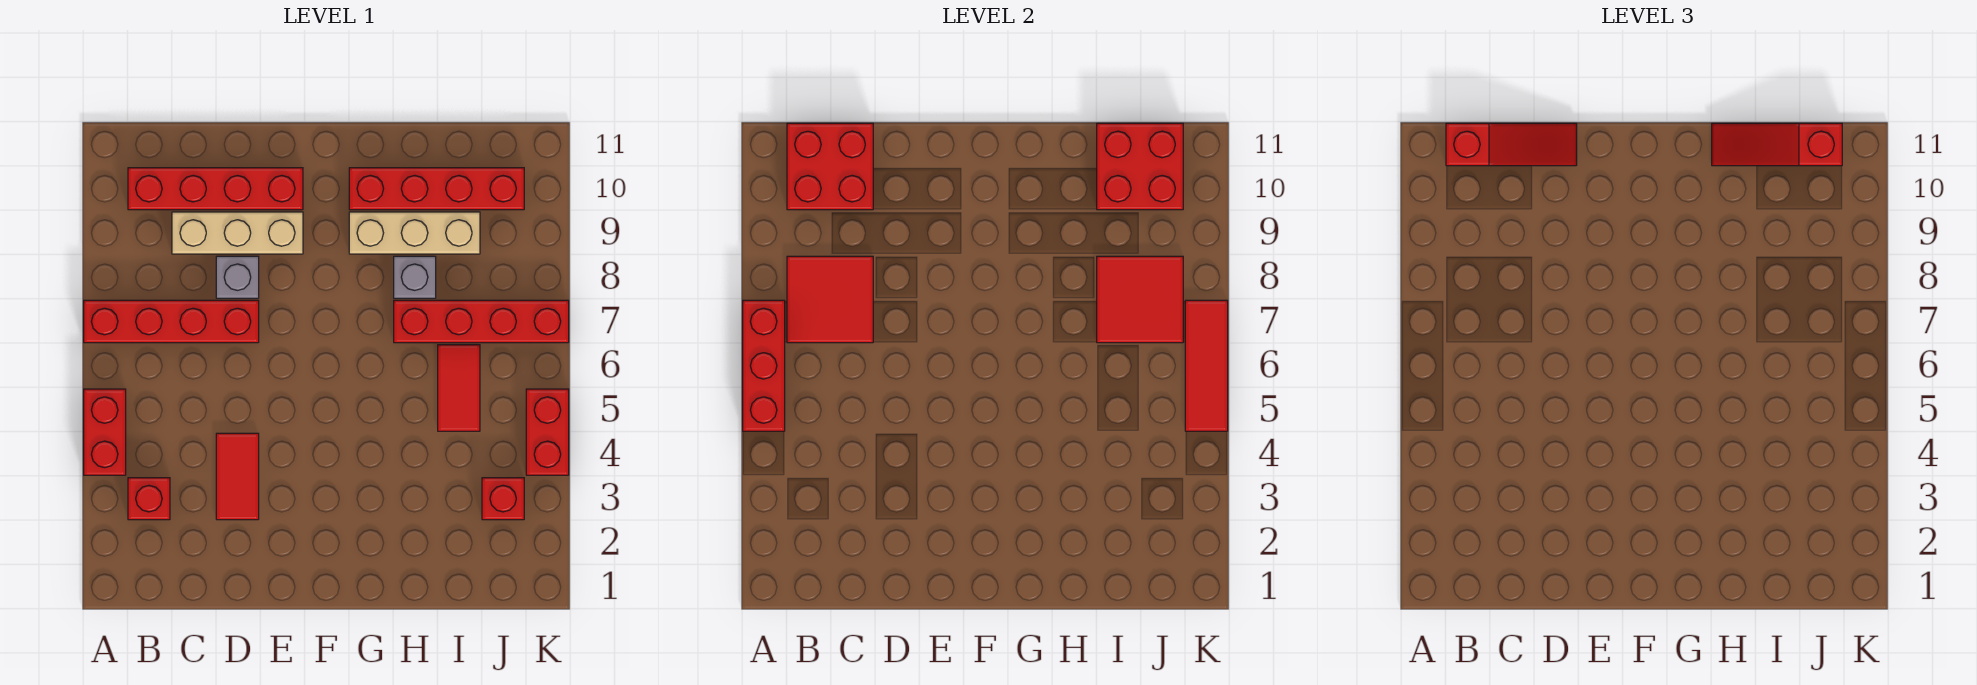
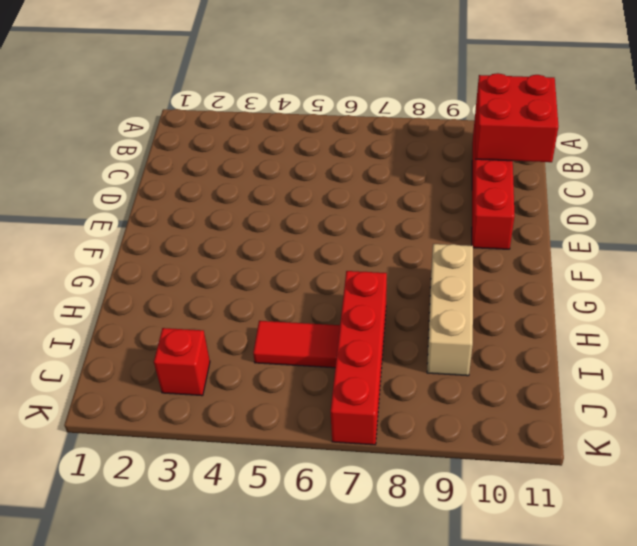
none -> red brick A4:A5 level 1
none -> red brick A7:D7 level 1
none -> red brick B3 level 1

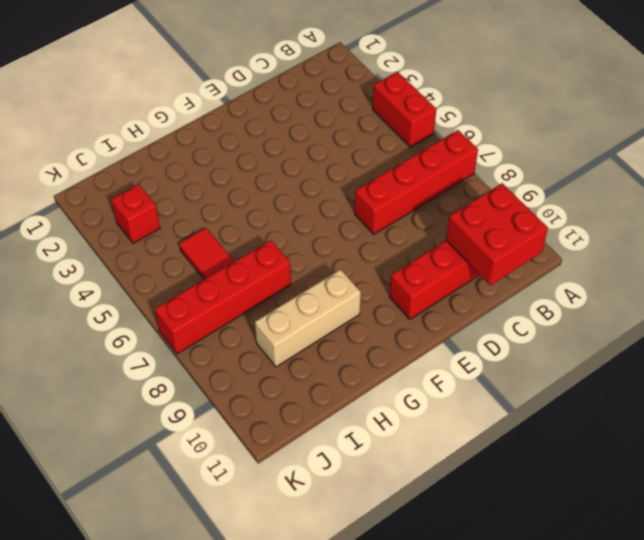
none -> red brick B3 level 1
none -> tan brick C9:E9 level 1
none -> red tile D3:D4 level 1

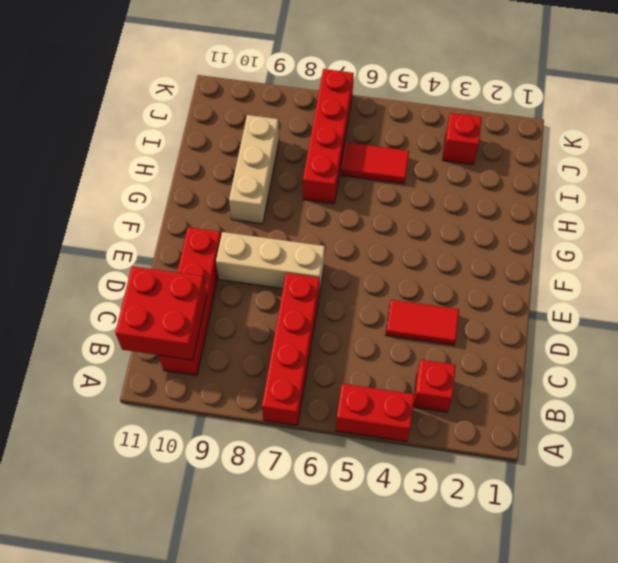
tan brick E7:E9 level 1 -> tan brick C9:E9 level 1
none -> grey brick D8 level 1
none -> red brick G10:J10 level 1
none -> grey brick H8 level 1

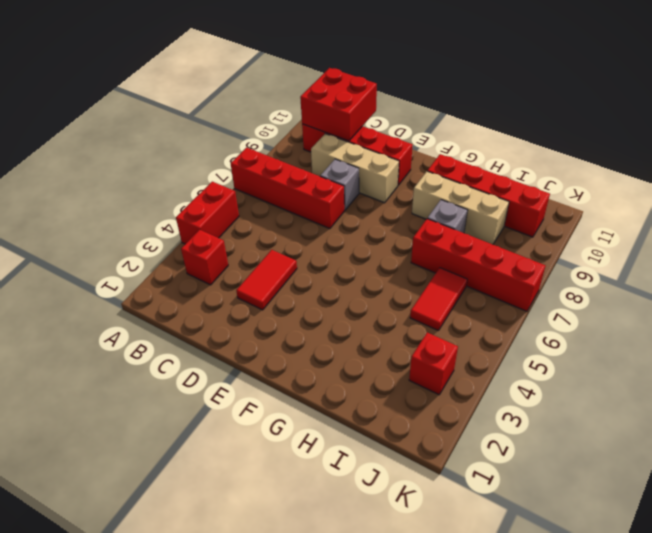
none -> red brick K4:K5 level 1
none -> red brick A5:A7 level 2
none -> red tile B7:C8 level 2

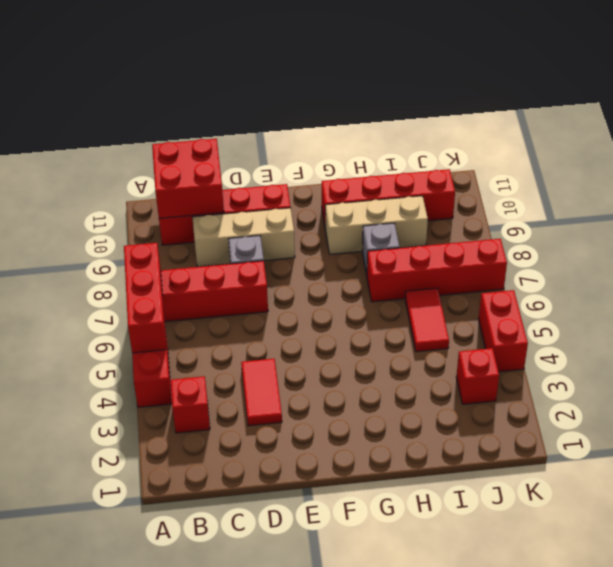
none -> red tile B7:C8 level 2
none -> red tile I7:J8 level 2
none -> red brick I10:J11 level 2

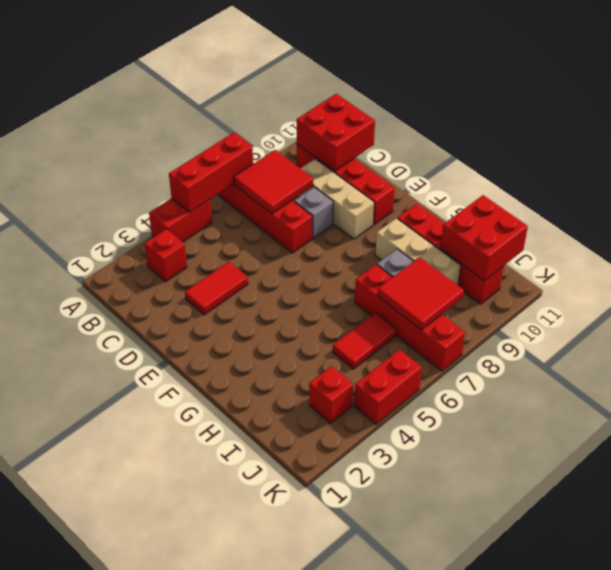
none -> red tile K5:K7 level 2
none -> red slope B11:D11 level 3 top B
none -> red slope H11:J11 level 3 top J

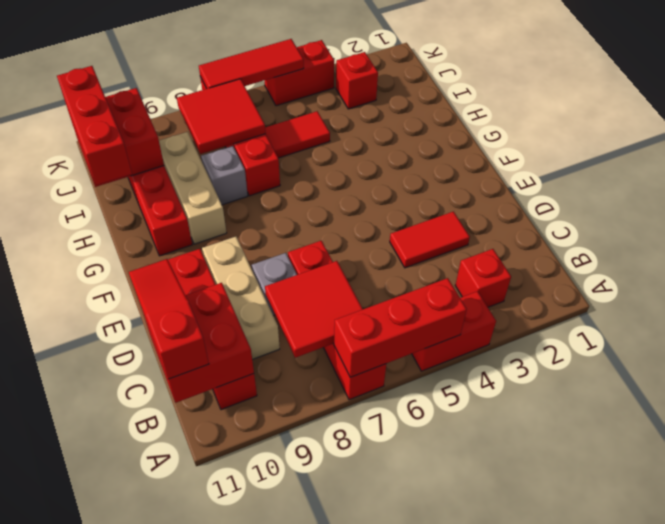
red brick H11:J11 level 3 -> red slope H11:J11 level 3 top J

